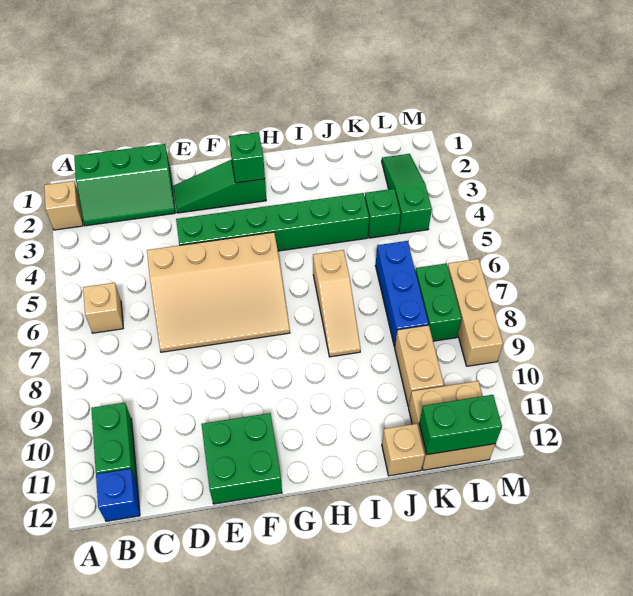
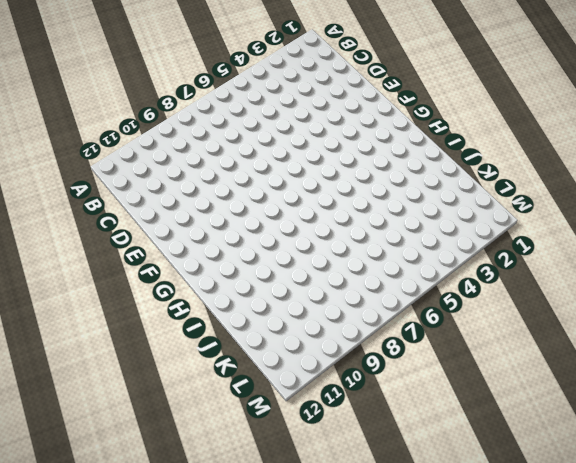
none -> tan brick A2 level 1
none -> green slope B1:D2 level 1 top 1
none -> tan brick B6 level 1

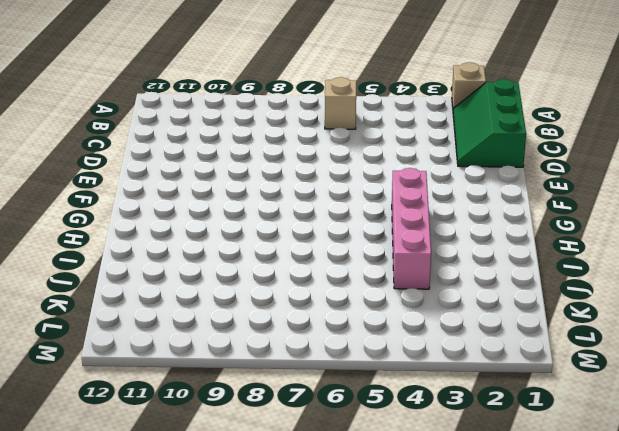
pink brick G4:J4 level 1 -> green brick E4:J4 level 1
none -> green brick B10:B11 level 1
none -> blue brick B12 level 1
none -> tan slope D5:G7 level 1 top 5

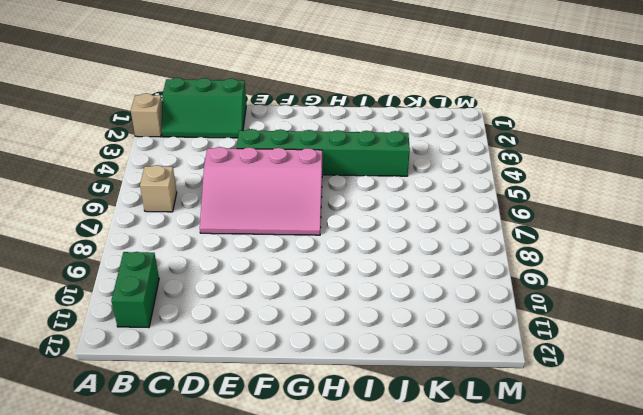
pink slope D5:G7 level 1 top 5 -> tan slope D5:G7 level 1 top 5
none -> blue brick B12 level 1
none -> green slope E2:G2 level 1 top G
none -> green brick E11:F12 level 1

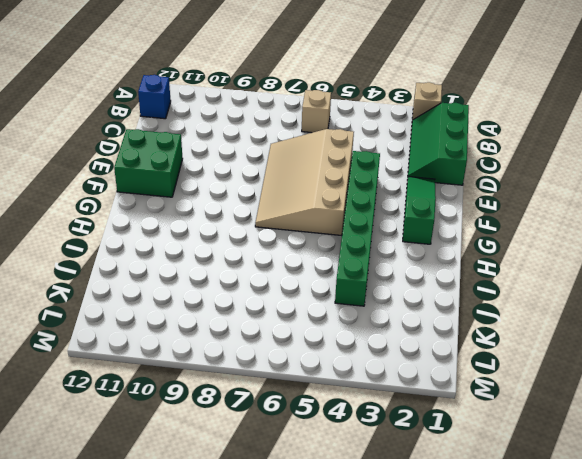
none -> green brick B10:B11 level 1
none -> tan slope I6:I8 level 1 top 6
none -> tan brick J12 level 1

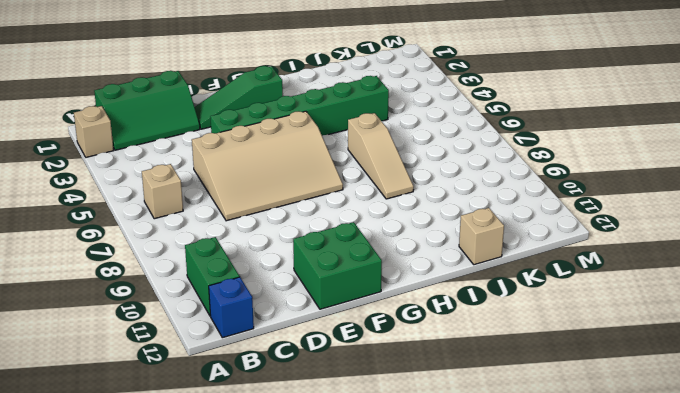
none -> green brick K4 level 1
none -> blue brick K6:K8 level 1
none -> tan brick K9:K10 level 1

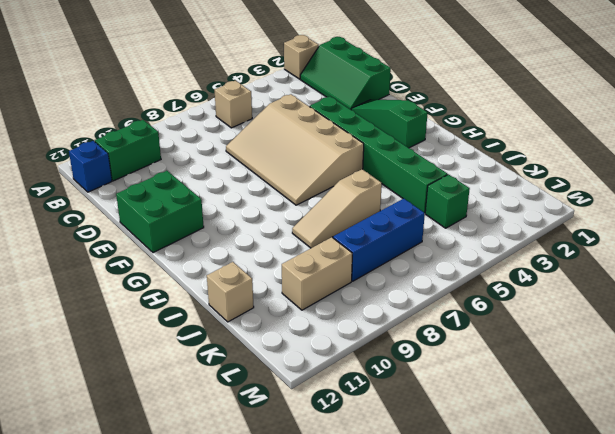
none -> tan brick K11:L12 level 1
none -> green slope L2:L4 level 1 top 4
none -> green brick L7:L8 level 1

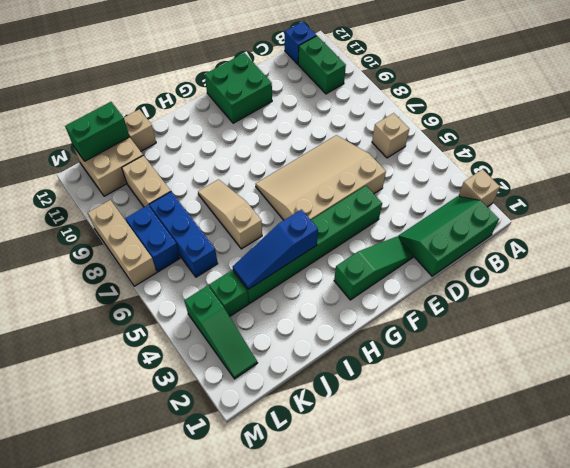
blue slope H4:J4 level 2 top H -> none
blue brick L7:L8 level 1 -> green brick L7:L8 level 1
none -> green brick G2 level 2

